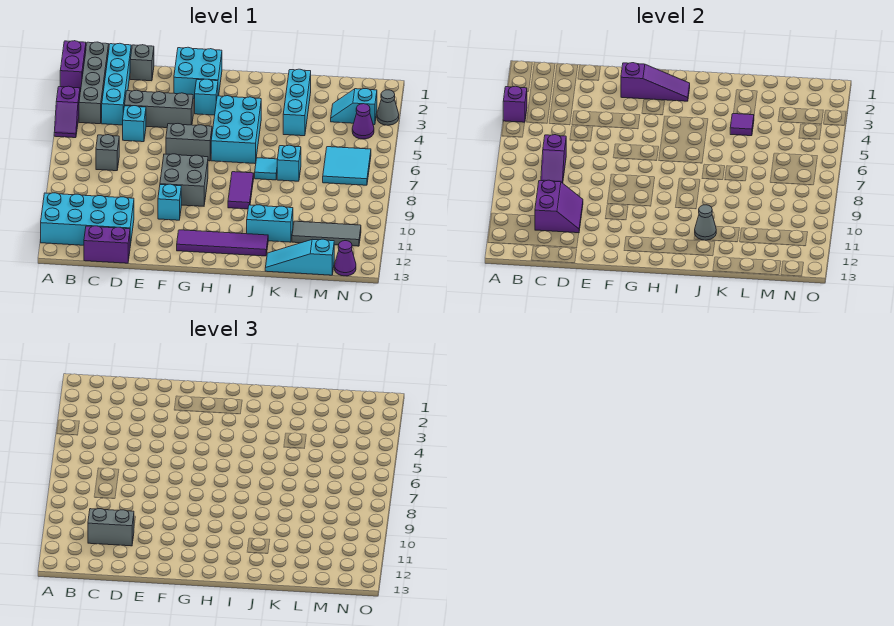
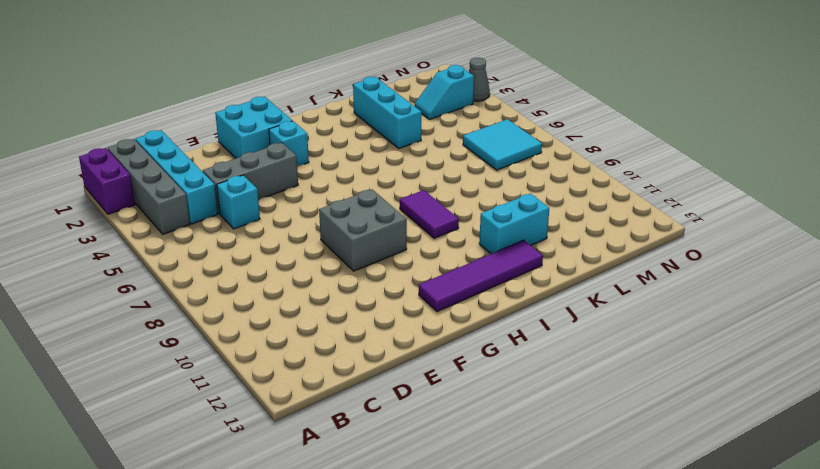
none -> purple slope A4:A5 level 1 top 4
none -> cyan brick A11:D12 level 1
none -> grey brick C7 level 1
none -> purple brick C13:D13 level 1

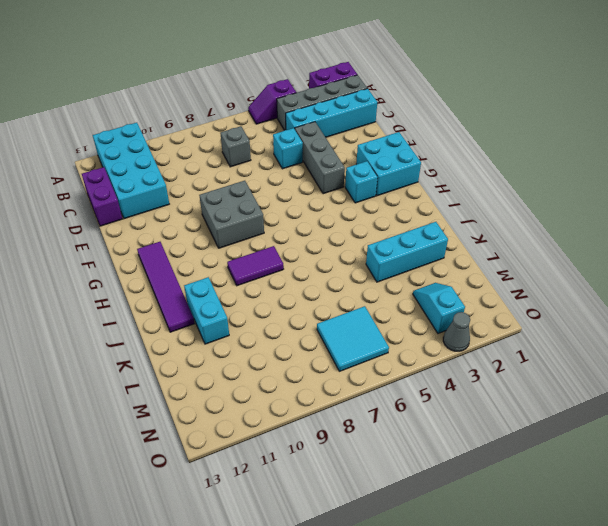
none -> grey brick D1 level 1
none -> grey brick F6:G6 level 1
none -> cyan brick F10 level 1
none -> cyan brick H4:I6 level 1

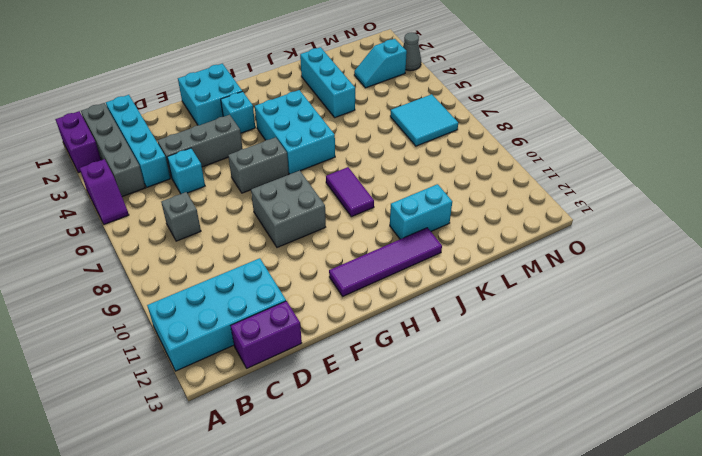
none -> grey brick D1 level 1
none -> cyan brick F10 level 1
none -> cyan tile J7 level 1
none -> cyan brick K7 level 1

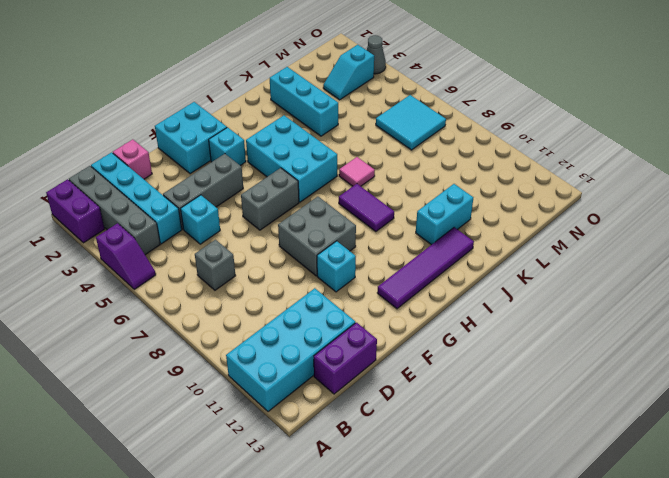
pink brick D1 level 1 -> grey brick D1 level 1
pink tile J7 level 1 -> cyan tile J7 level 1
none -> cyan brick K7 level 1
none -> cyan slope K13:M13 level 1 top M
none -> grey tile L11:N11 level 1
none -> purple cone N4 level 1

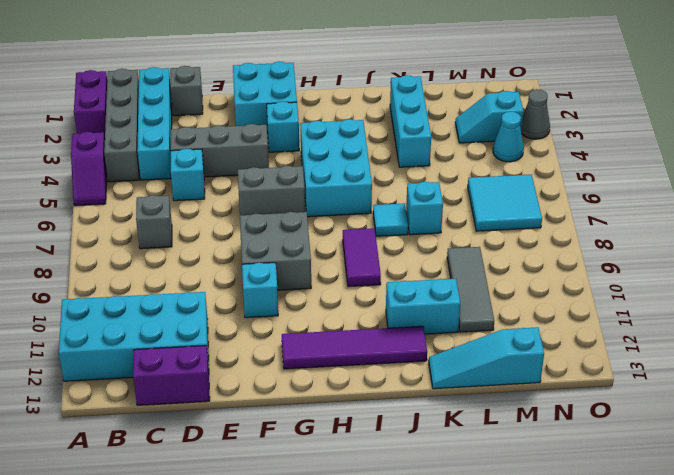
grey tile L9:L11 level 1 -> grey tile L11:N11 level 1
cyan cone N4 level 1 -> purple cone N4 level 1
none -> purple cone N13 level 1
none -> purple brick A4 level 2
none -> purple slope C7:C8 level 2 top 7
none -> purple slope C10:D11 level 2 top C

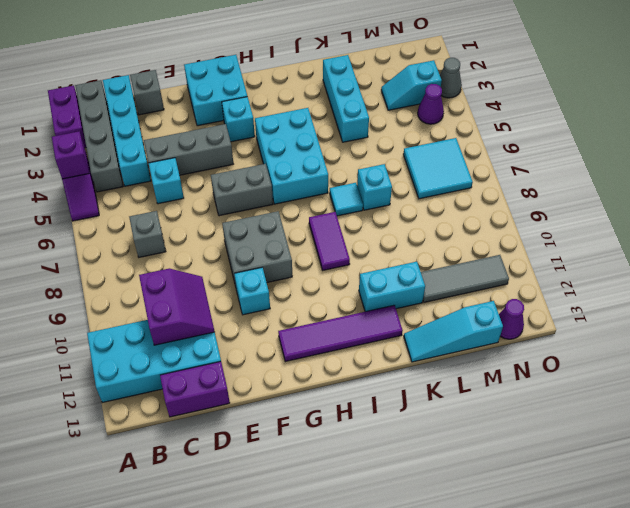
none -> purple slope C7:C8 level 2 top 7
none -> purple slope F2:H2 level 2 top F
none -> grey cone J11 level 2
none -> purple tile K4 level 2

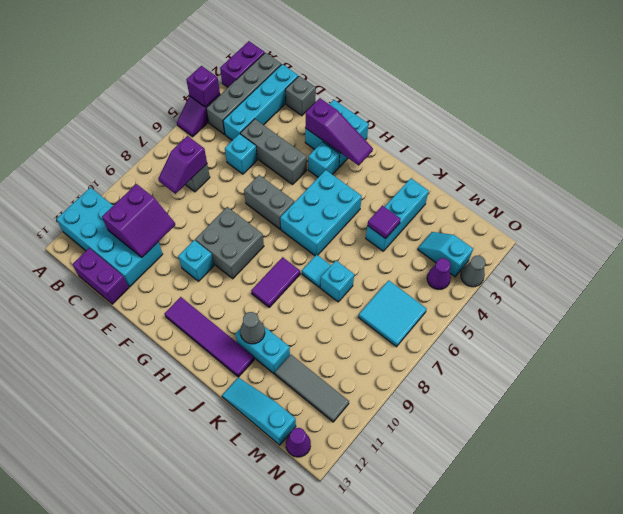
none -> grey brick C11:D11 level 3

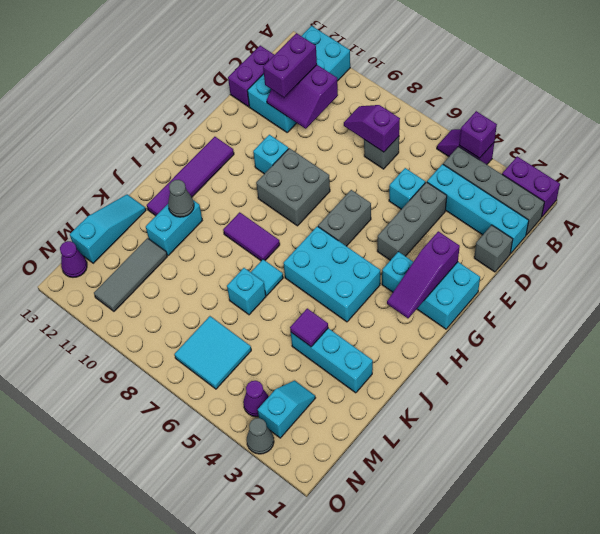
purple brick C11:D11 level 3 -> grey brick C11:D11 level 3

